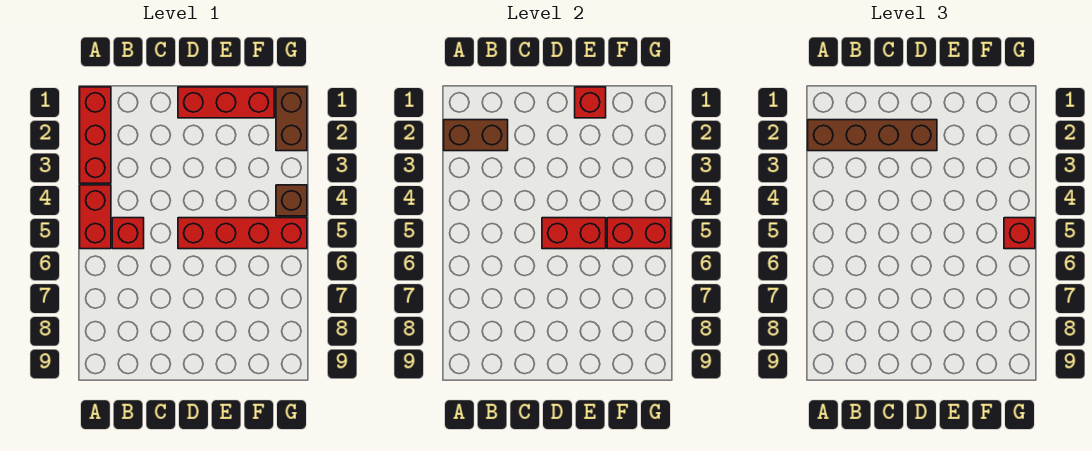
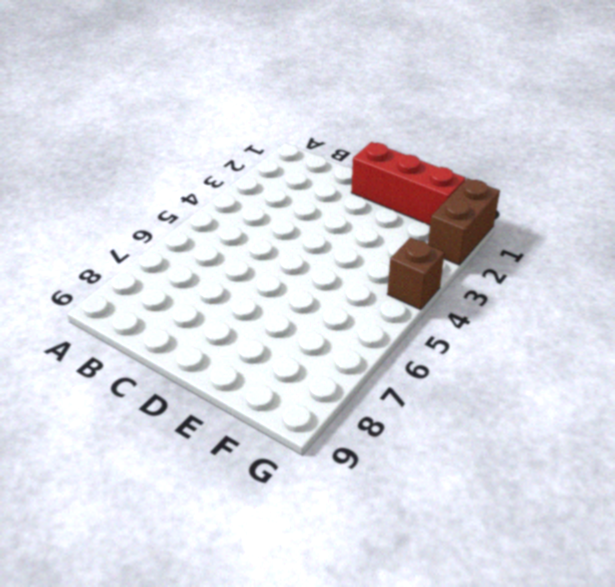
none -> red brick A1:A3 level 1
none -> red brick A4:A5 level 1
none -> red brick B5 level 1

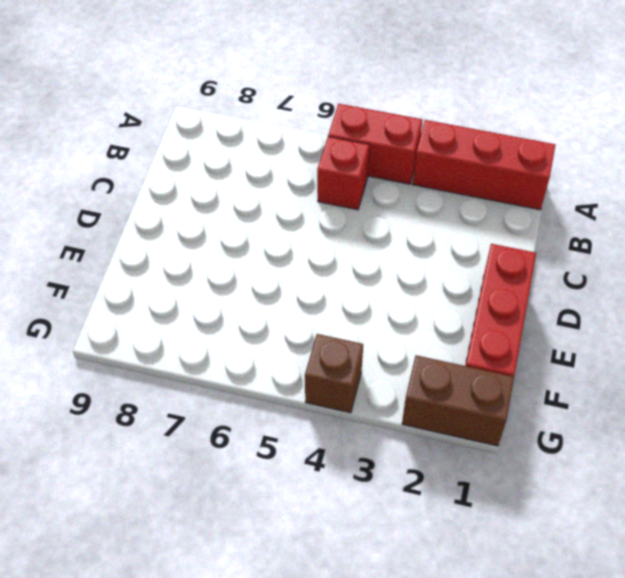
none -> red brick D5:G5 level 1
none -> brown brick A2:B2 level 2
none -> red brick D5:E5 level 2

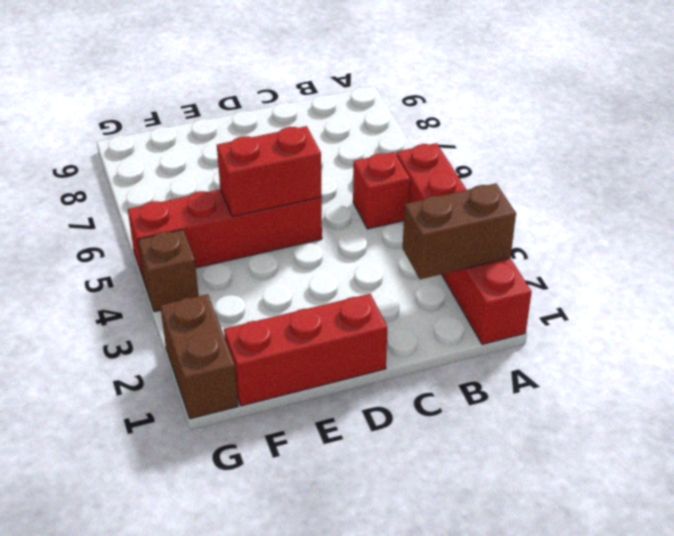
none -> red brick E1 level 2
none -> red brick F5:G5 level 2
none -> brown brick A2:D2 level 3

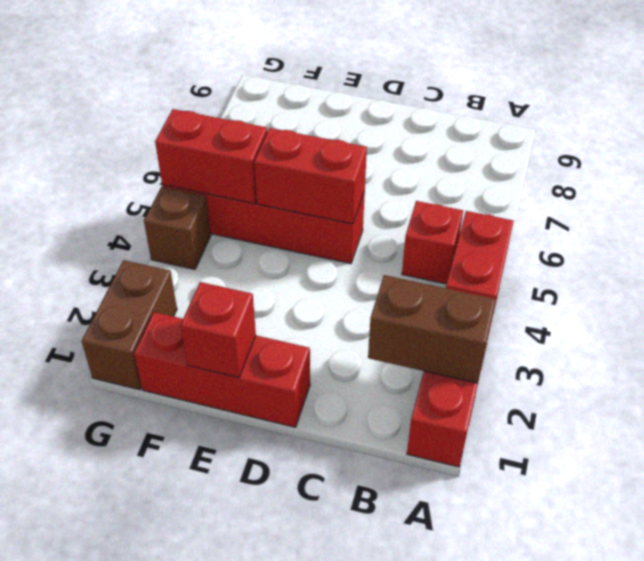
none -> brown brick A2:D2 level 3
none -> red brick G5 level 3

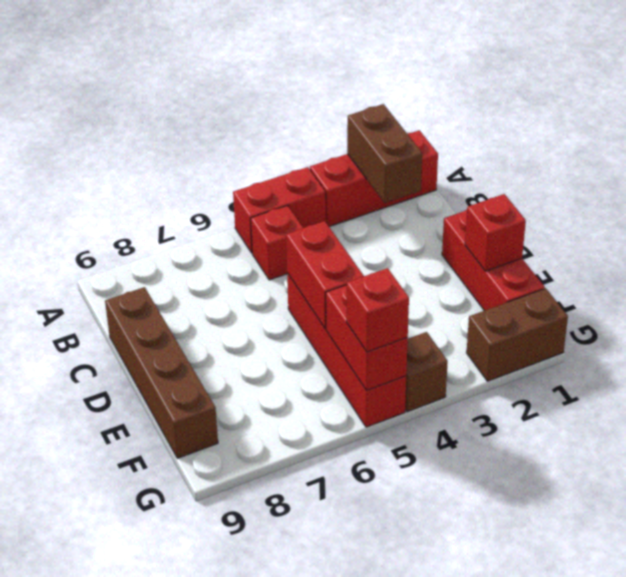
brown brick C9:F9 level 1 -> brown brick A2:D2 level 3

